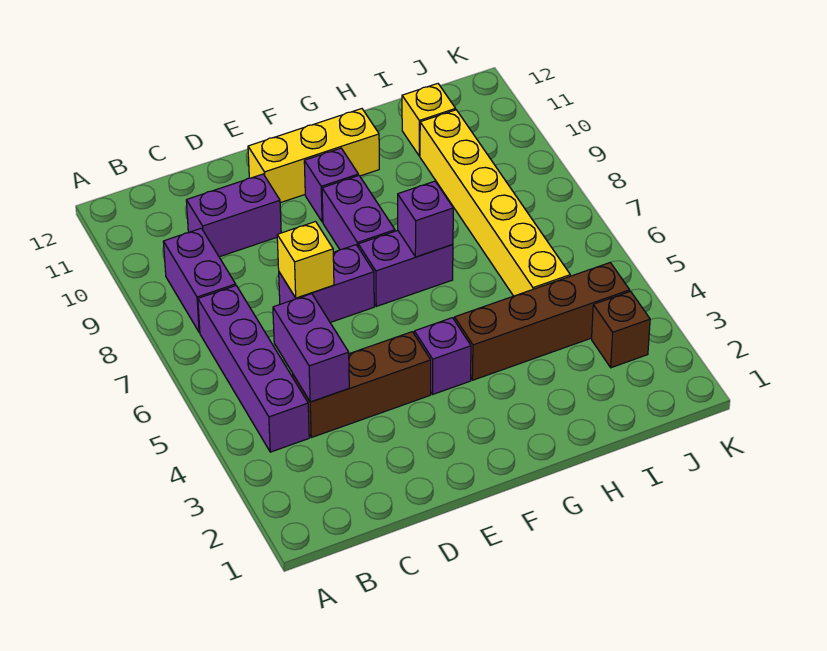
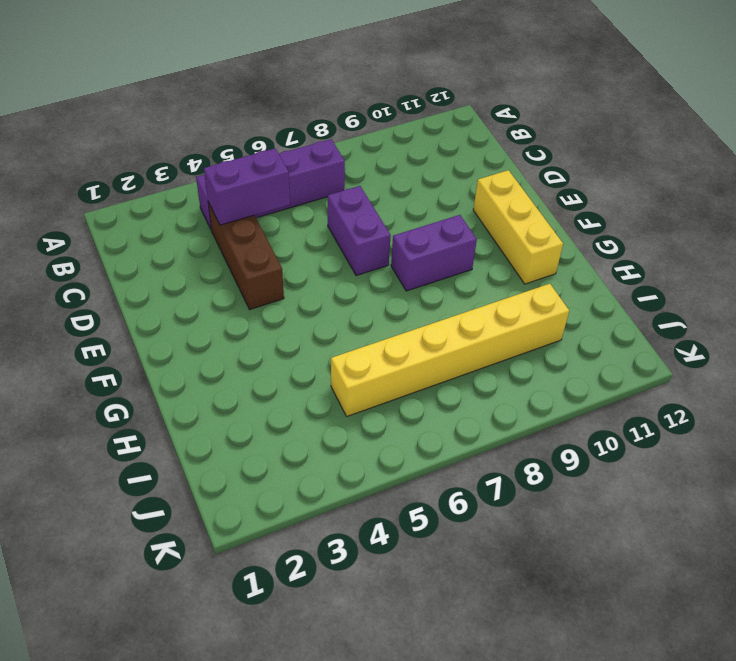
none -> purple brick B8:B9 level 1
none -> purple brick C10:D10 level 1
none -> purple brick F4 level 1

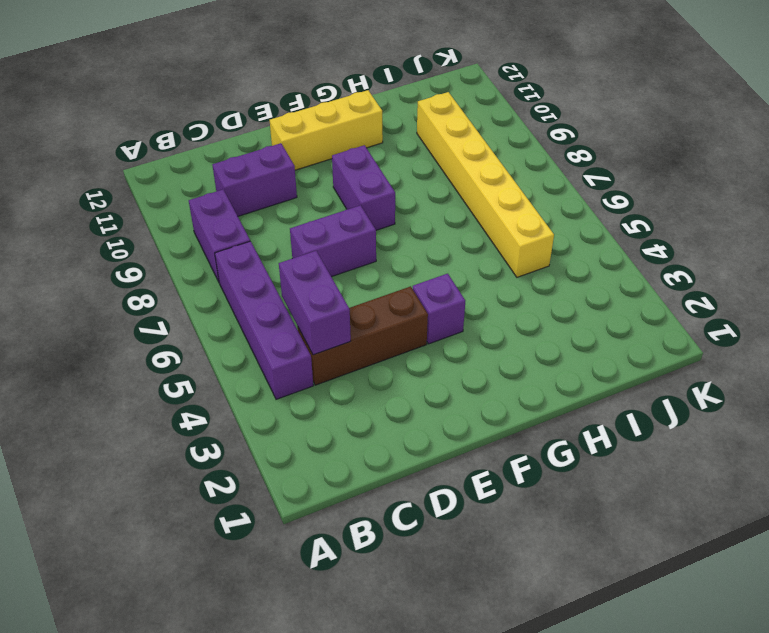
none -> purple brick F7:G7 level 1
none -> purple brick F10 level 1
none -> brown brick G4:J4 level 1

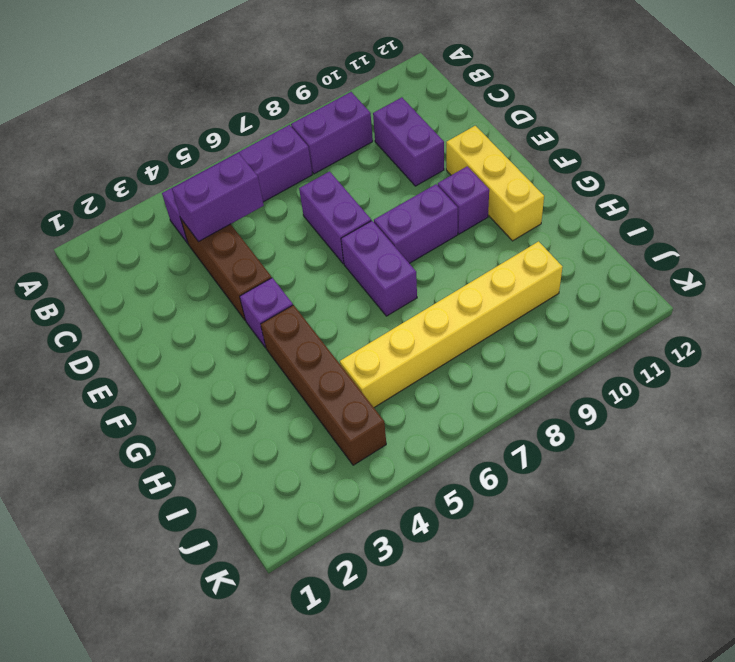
none -> yellow brick I11 level 1
none -> brown brick J3 level 1
none -> yellow brick D7 level 2

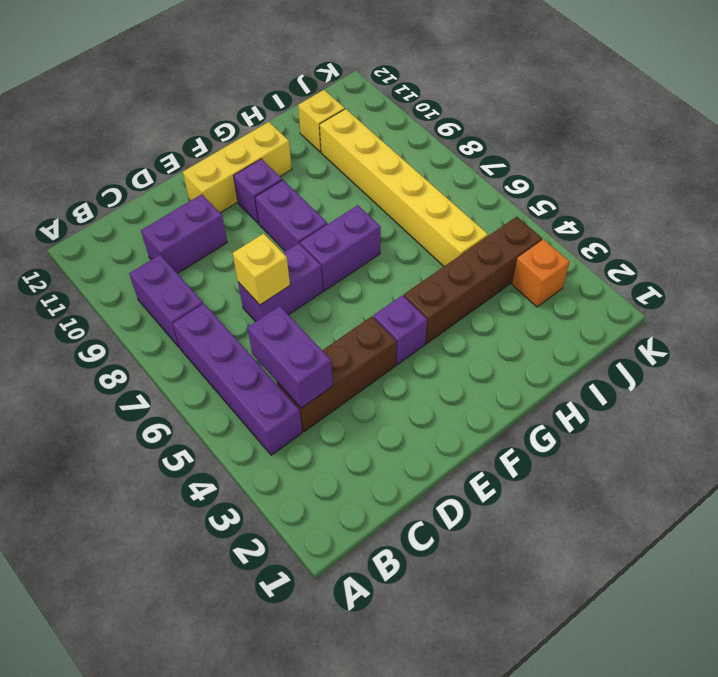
orange brick J3 level 1 -> brown brick J3 level 1
none -> purple brick G7 level 2

